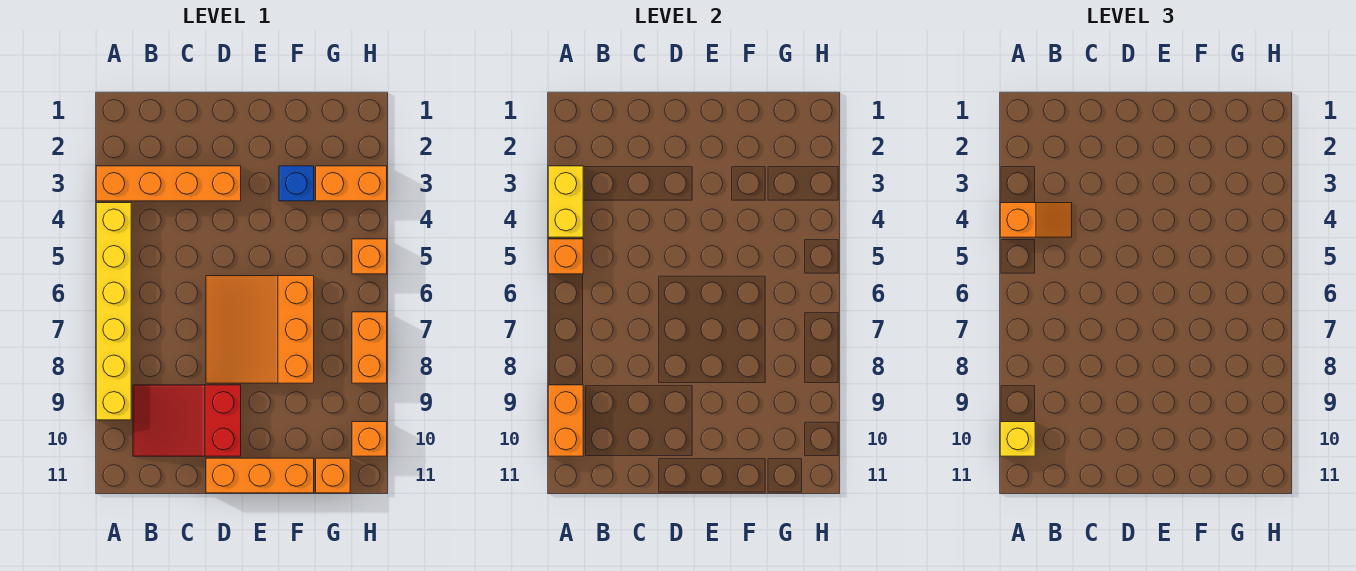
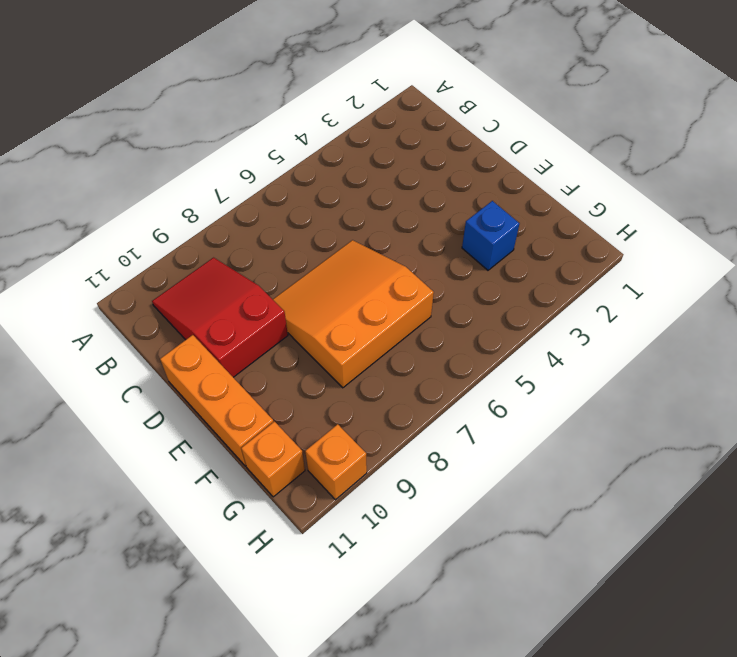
none -> orange brick A3:D3 level 1
none -> yellow brick A4:A9 level 1
none -> orange brick G3:H3 level 1

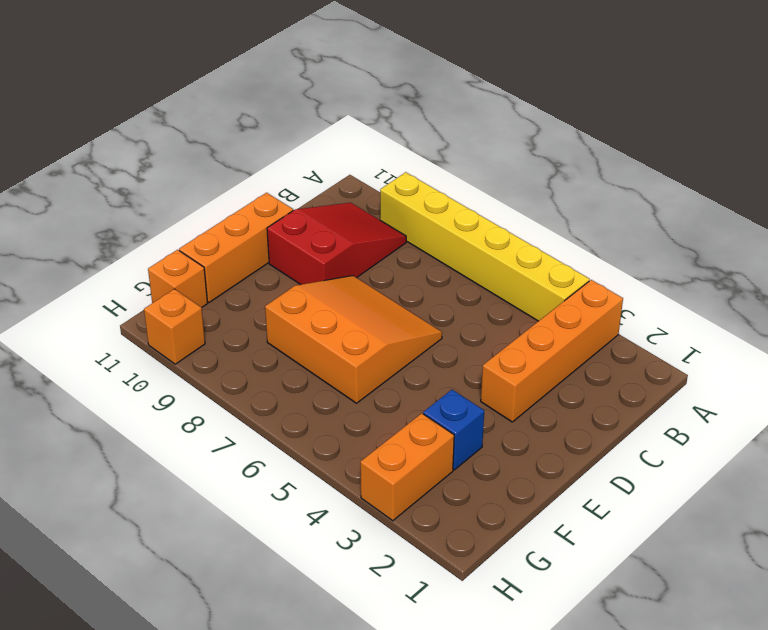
none -> orange brick H5 level 1
none -> orange brick H7:H8 level 1
none -> yellow brick A3:A4 level 2

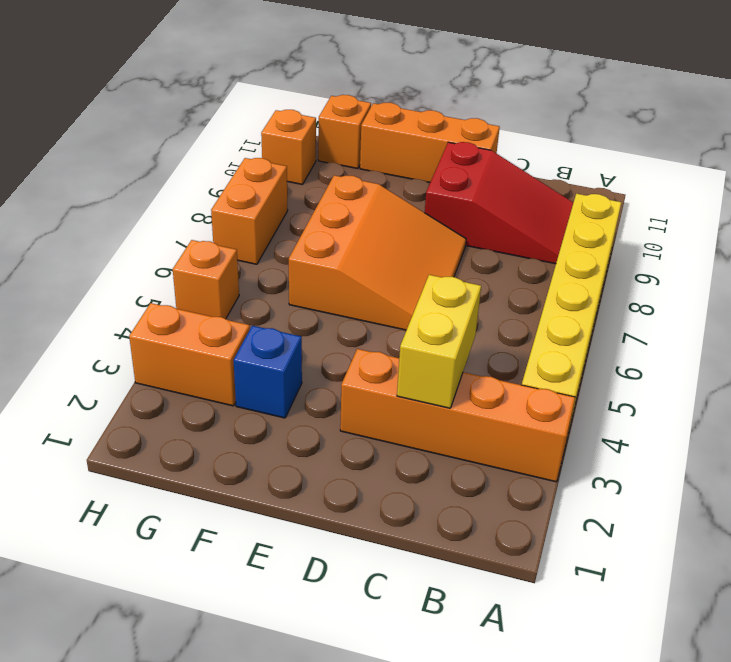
yellow brick C3:C4 level 2 -> yellow brick A3:A4 level 2
none -> orange brick A5 level 2
none -> orange brick A9:A10 level 2
none -> orange slope A4:B4 level 3 top A

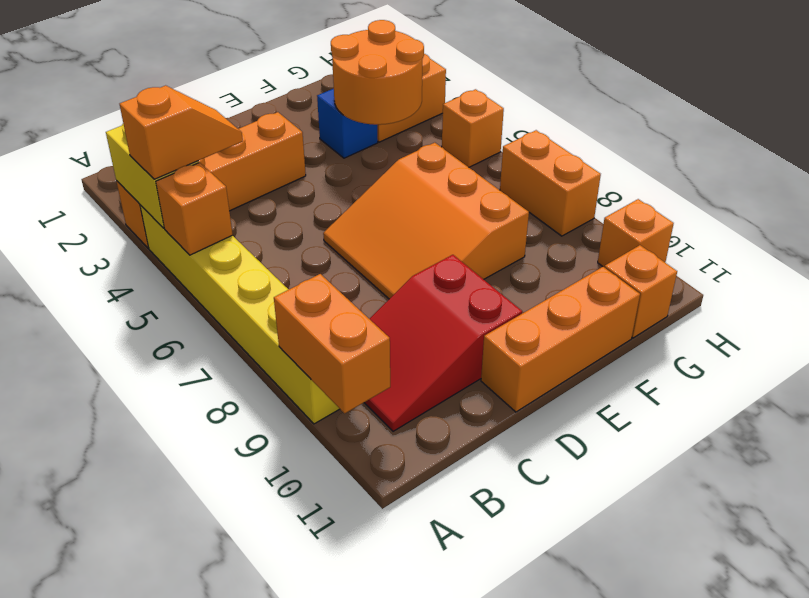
orange round brick F3:G4 level 2 -> none
none -> yellow brick A10 level 3

